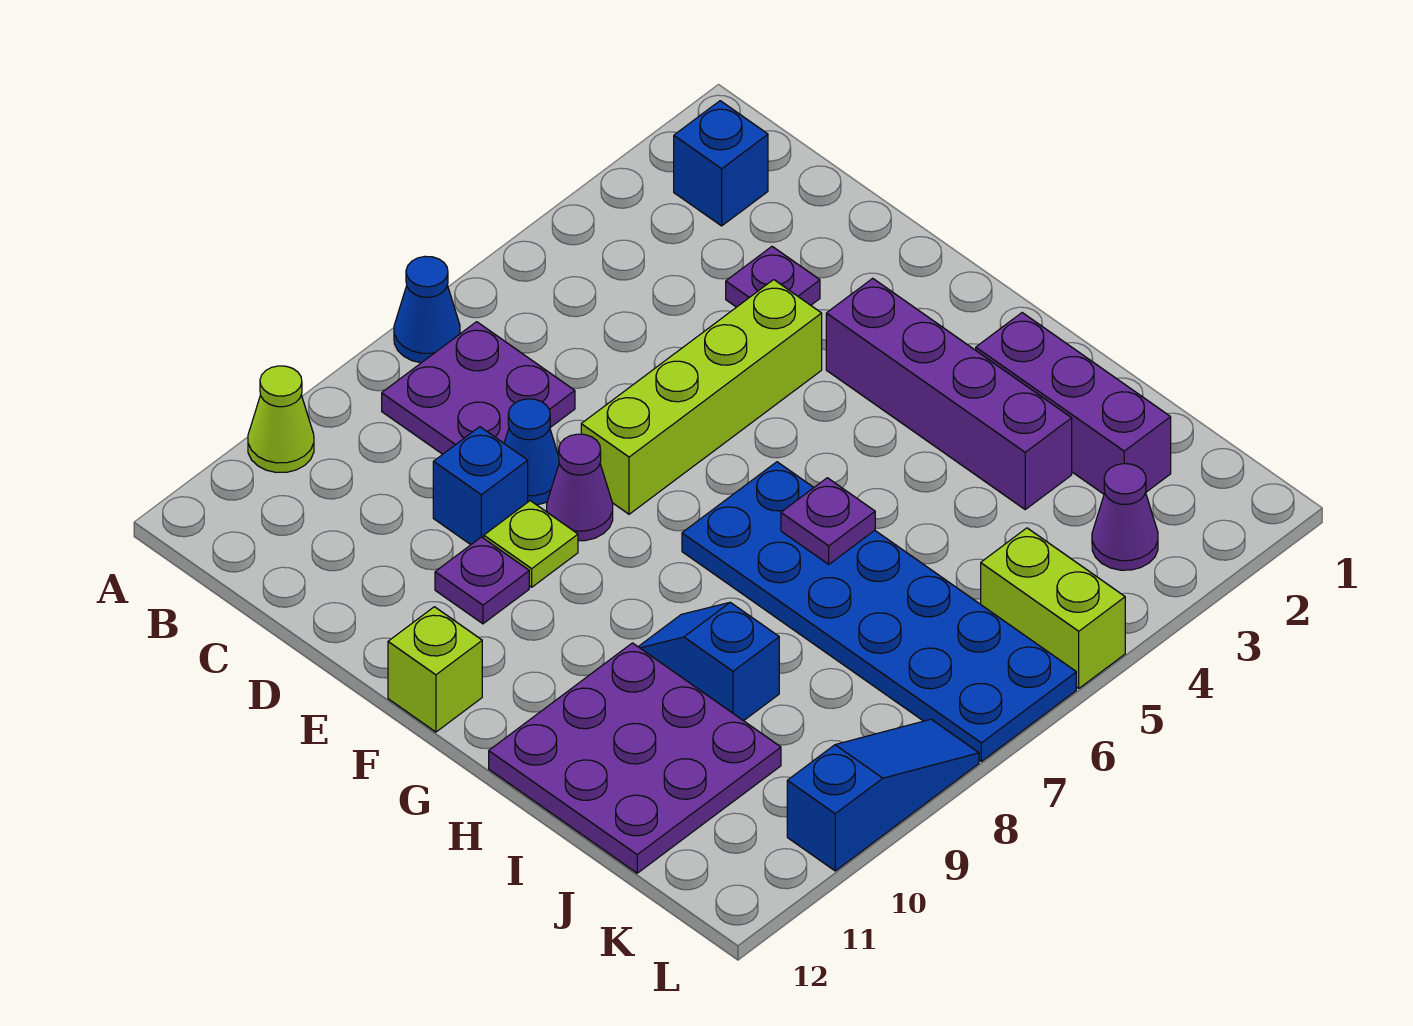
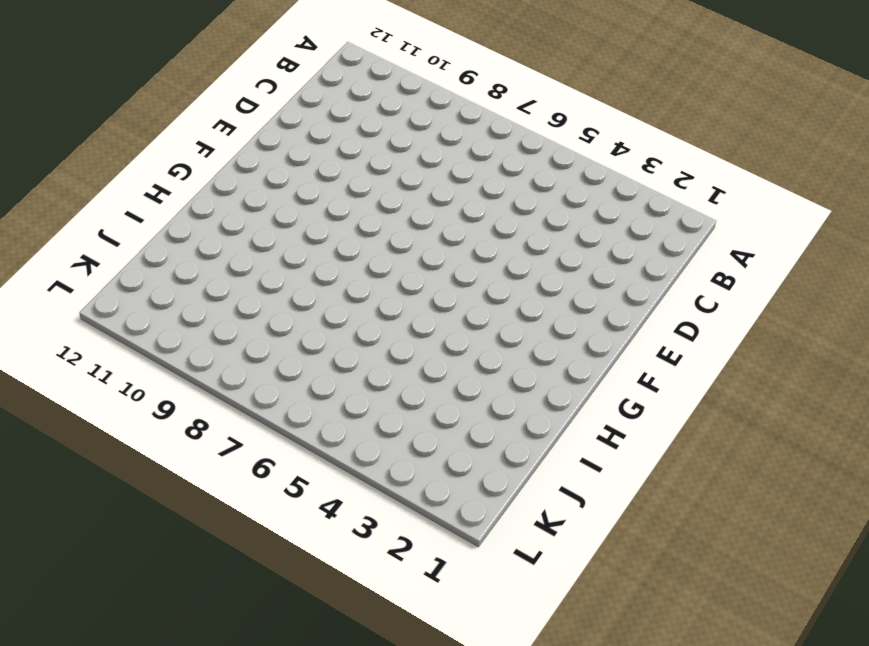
none -> blue cone A7 level 1
none -> lime cone A10 level 1
none -> blue brick B2 level 1

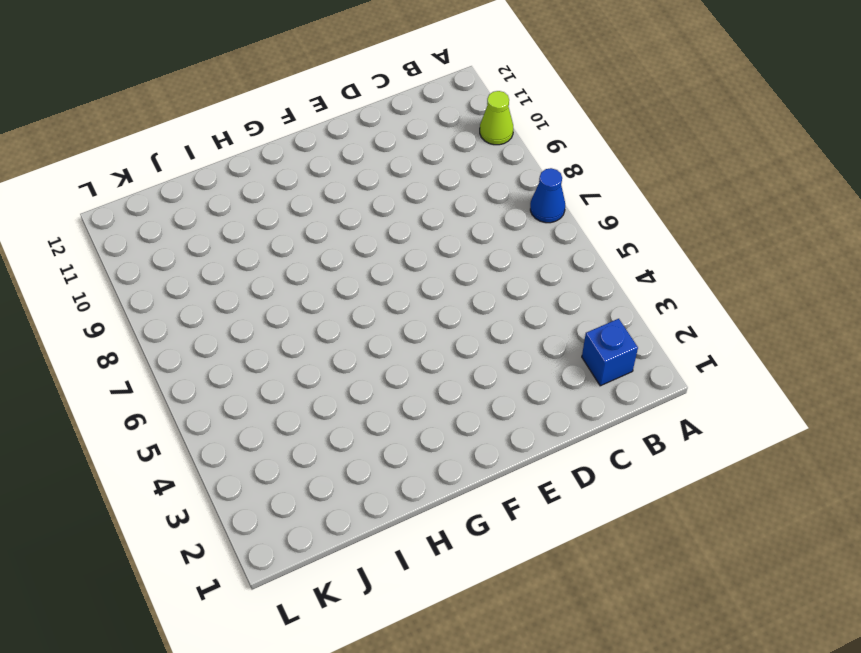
none -> purple plate B7:C8 level 1
none -> purple plate D3 level 1
none -> blue cone D8 level 1

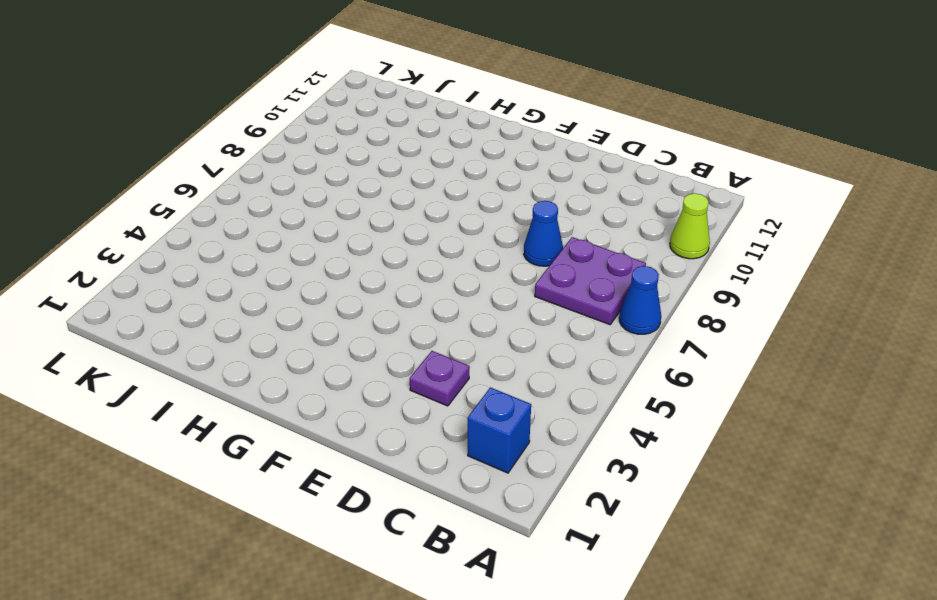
none -> blue brick D9 level 1
none -> lime brick E4:E7 level 1
none -> purple cone E8 level 1

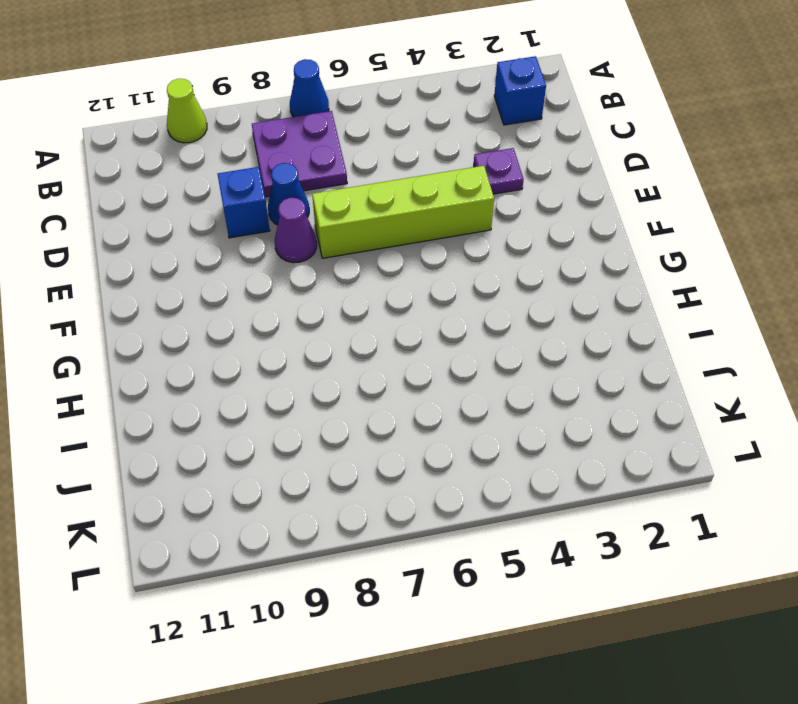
none -> lime plate E9 level 1
none -> purple plate E10 level 1
none -> purple brick F3:I3 level 1

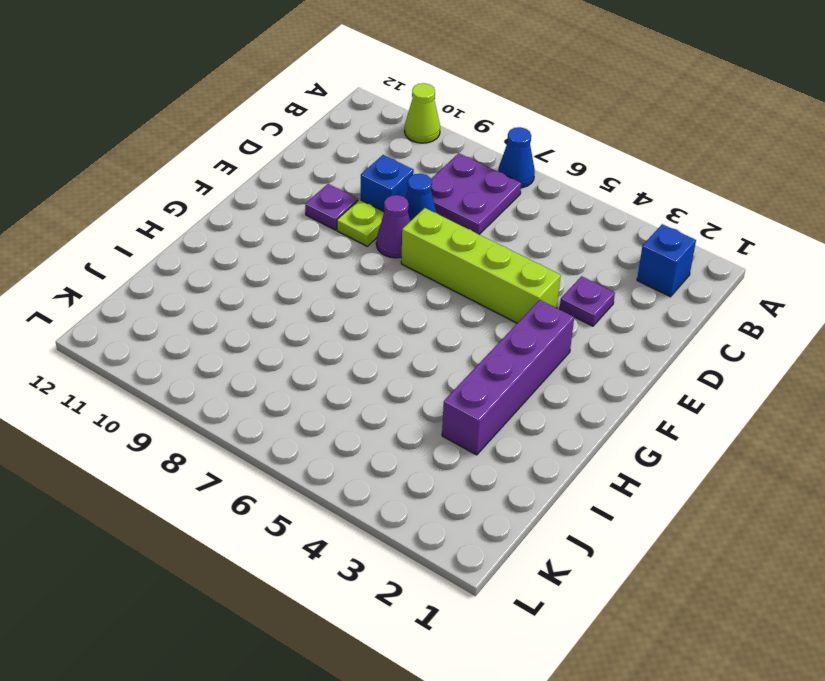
none -> lime brick F12 level 1
none -> blue plate G6:L7 level 1
none -> purple brick H2:J2 level 1

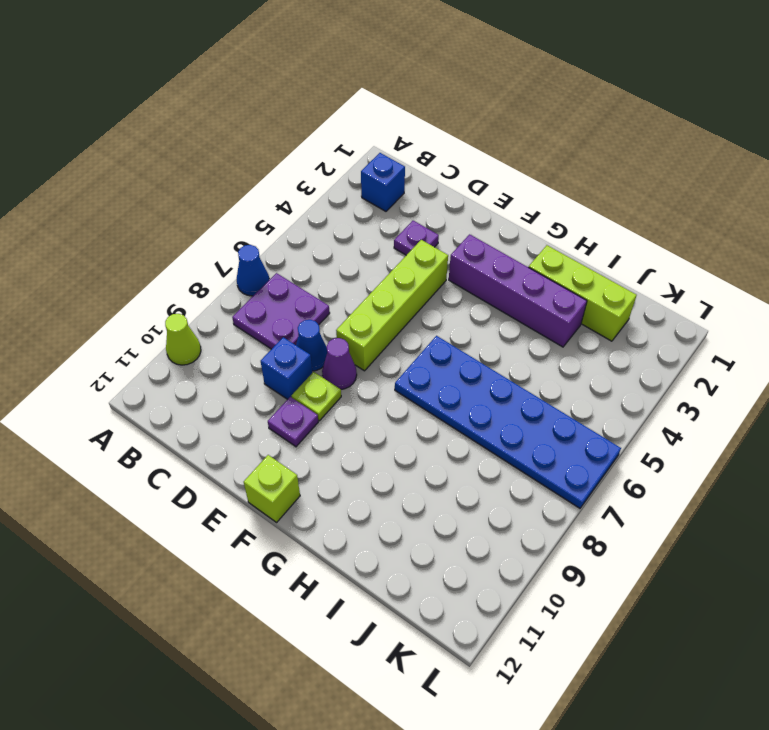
lime brick H2:J2 level 1 -> purple brick H2:J2 level 1
none -> blue slope H9:I9 level 1 top I
none -> purple plate H10:J12 level 1
none -> purple cone K3 level 1

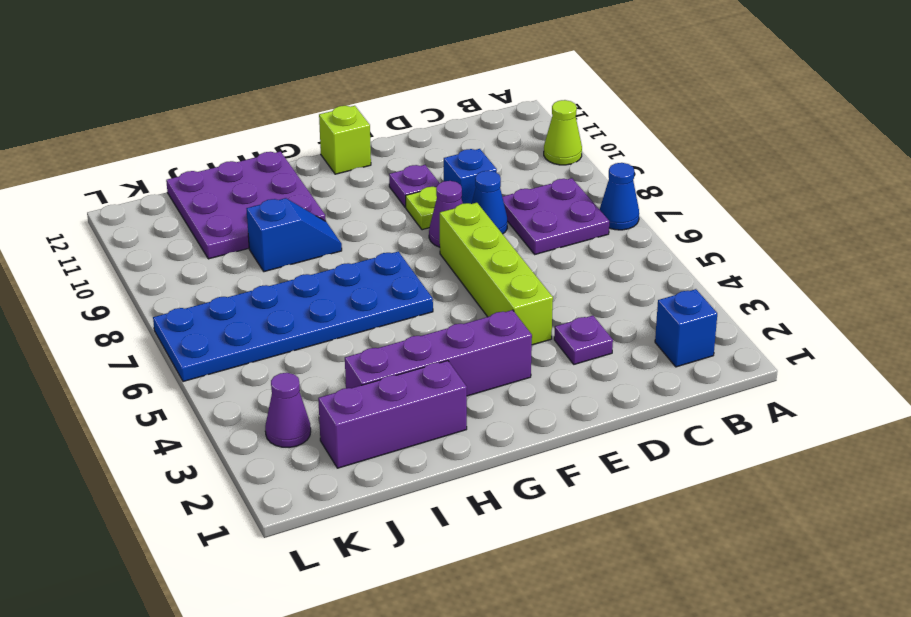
none -> lime brick K5:L5 level 1
none -> blue slope L8:L10 level 1 top 10
none -> purple plate H6 level 2

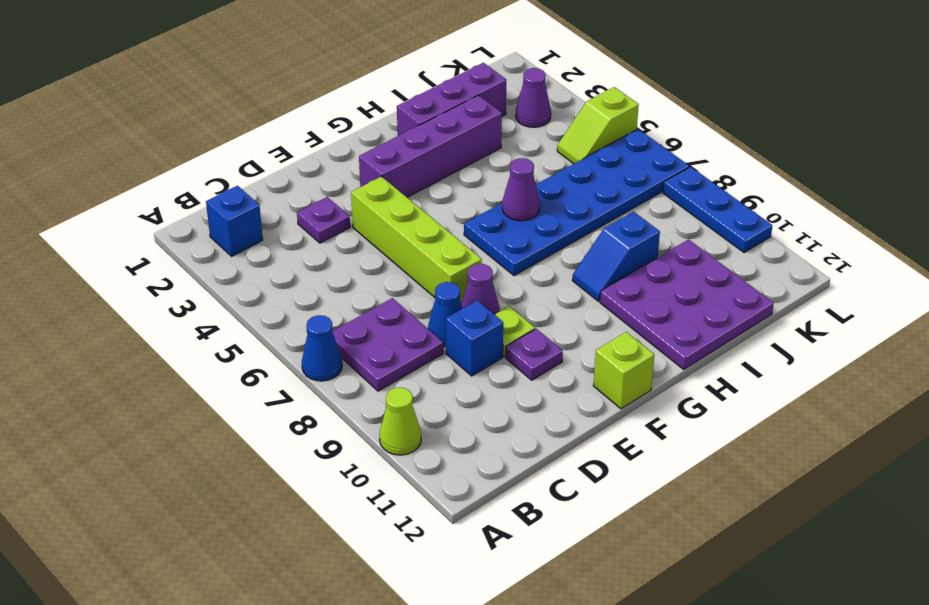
purple cone H6 level 2 -> purple plate H6 level 2
lime slope K5:L5 level 1 top L -> lime brick K5:L5 level 1
blue plate L8:L10 level 1 -> blue slope L8:L10 level 1 top 10

